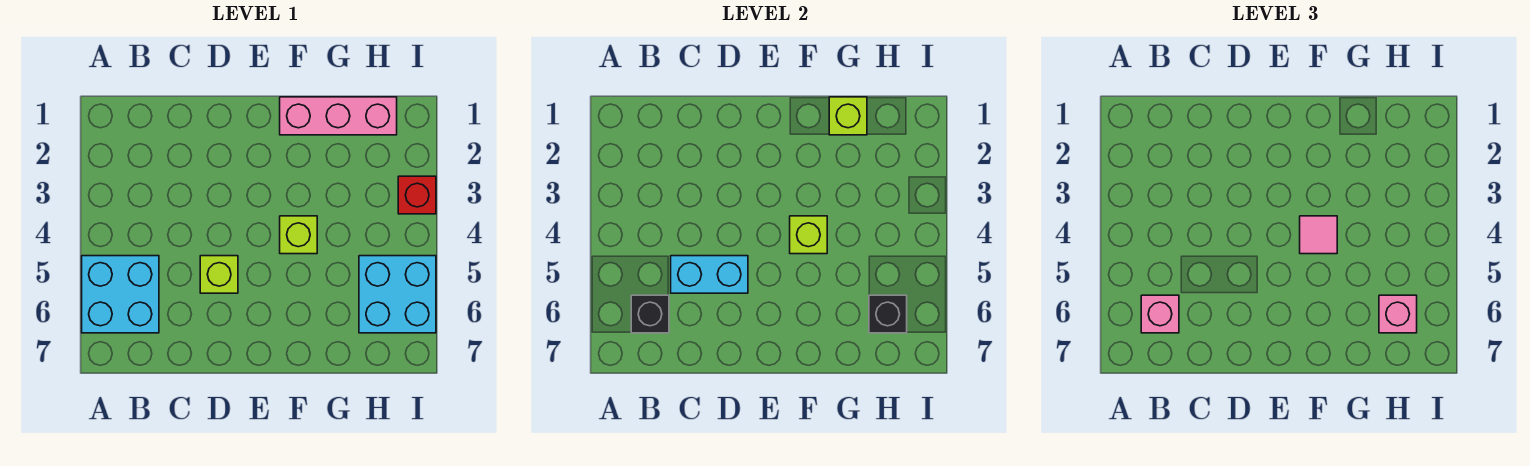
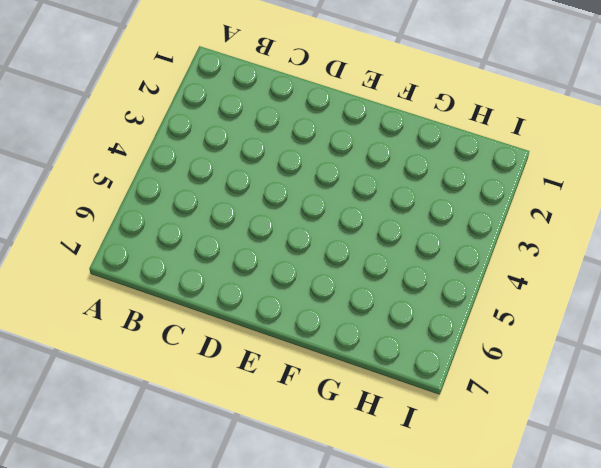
none -> cyan brick A5:B6 level 1
none -> lime brick D5 level 1
none -> pink brick F1:H1 level 1

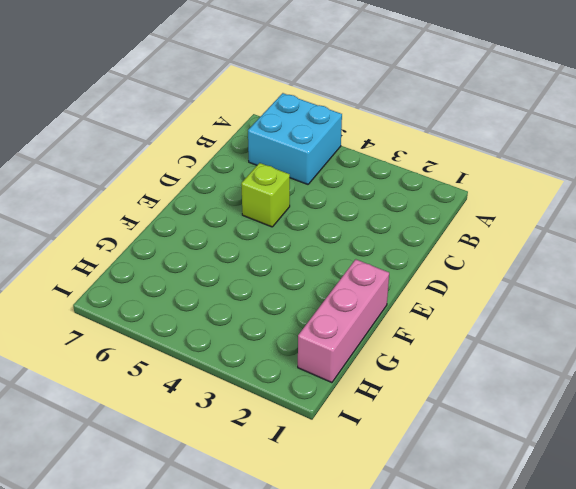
none -> lime brick F4 level 1
none -> cyan brick H5:I6 level 1
none -> red brick I3 level 1

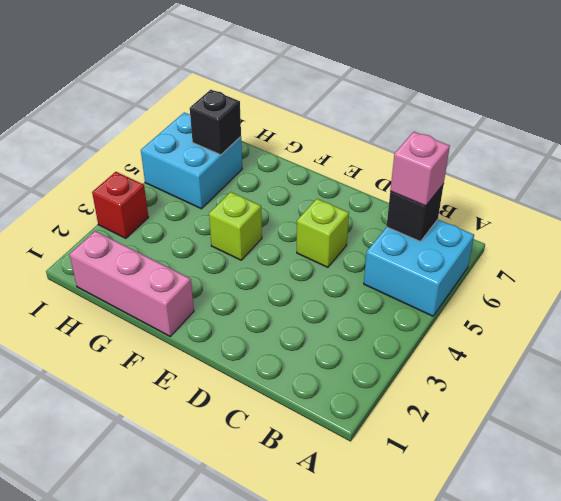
none -> cyan brick C5:D5 level 2
none -> lime brick F4 level 2
none -> lime brick G1 level 2

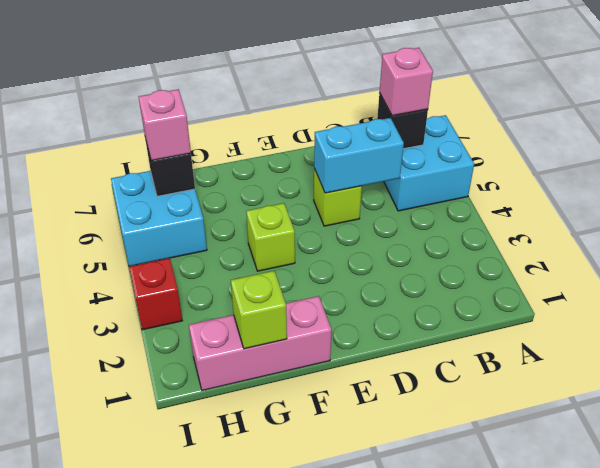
none -> lime brick F4 level 2
none -> pink tile F4 level 3

